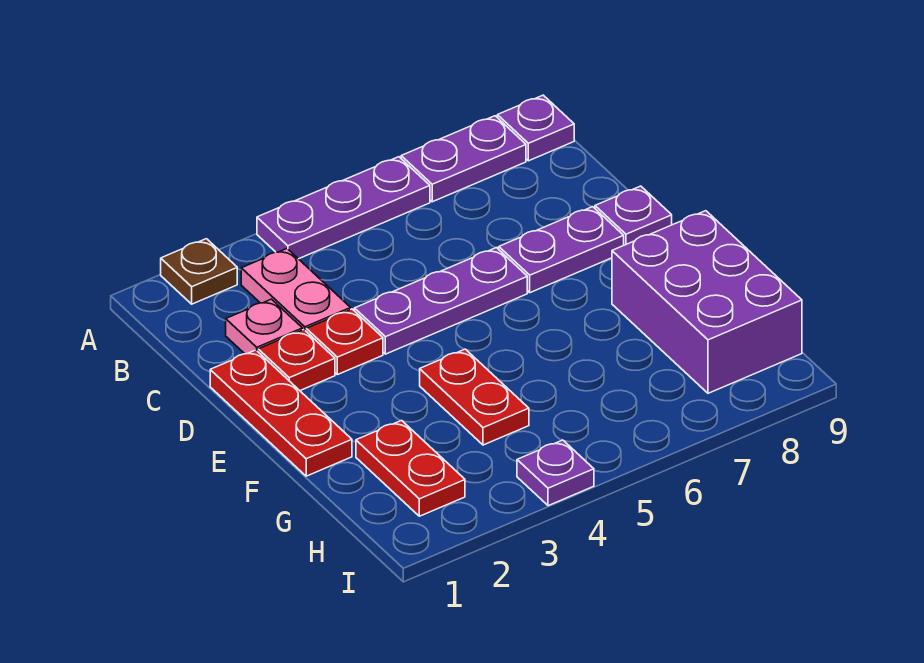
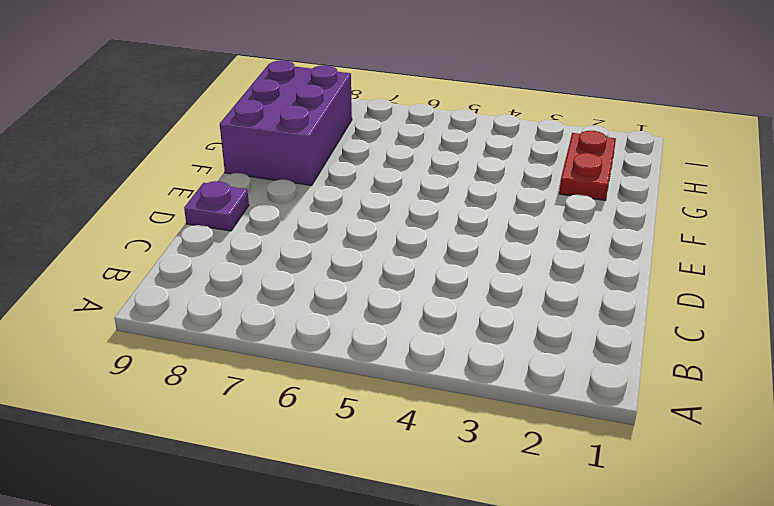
none -> brown plate A2 level 1
none -> purple plate A4:A6 level 1
none -> purple plate A7:A8 level 1

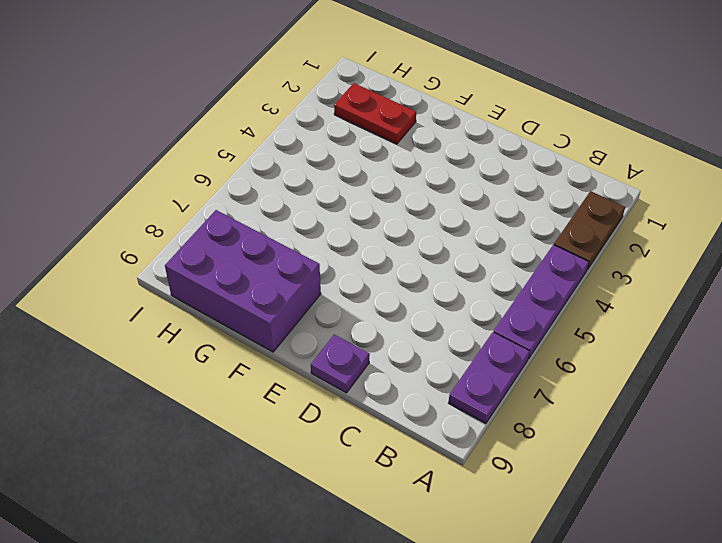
brown plate A2:A3 level 1 -> brown plate A2 level 1
none -> purple plate A9 level 1
none -> pink plate B3:C3 level 1
none -> pink plate C2 level 1

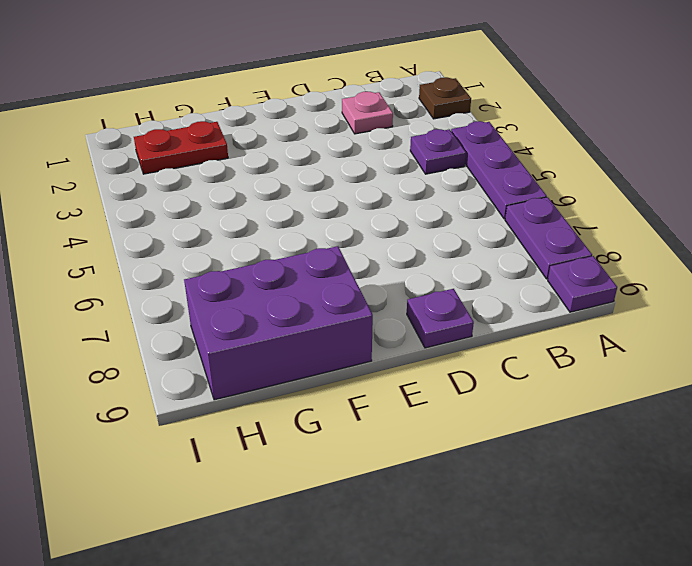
purple plate B4 level 1 -> purple plate I4 level 1
none -> pink plate B3:C3 level 1
none -> red plate D1:F1 level 1
none -> red plate D2 level 1

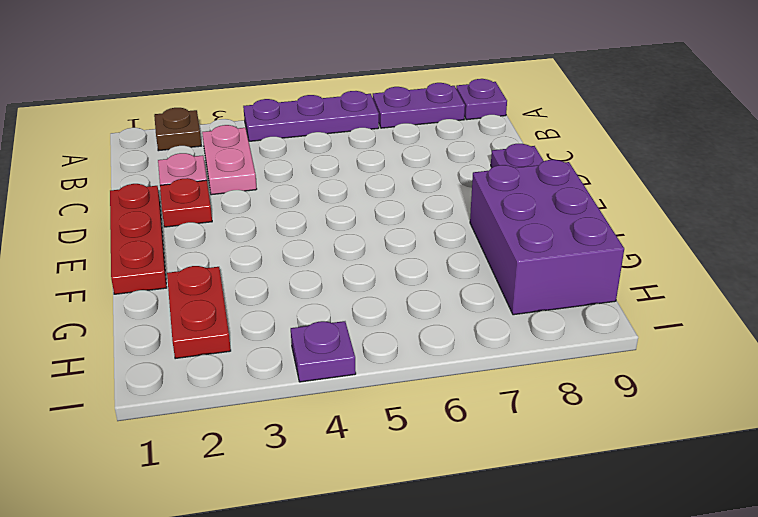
none -> red plate D3 level 1
none -> purple plate D4:D6 level 1
none -> purple plate D7:D8 level 1

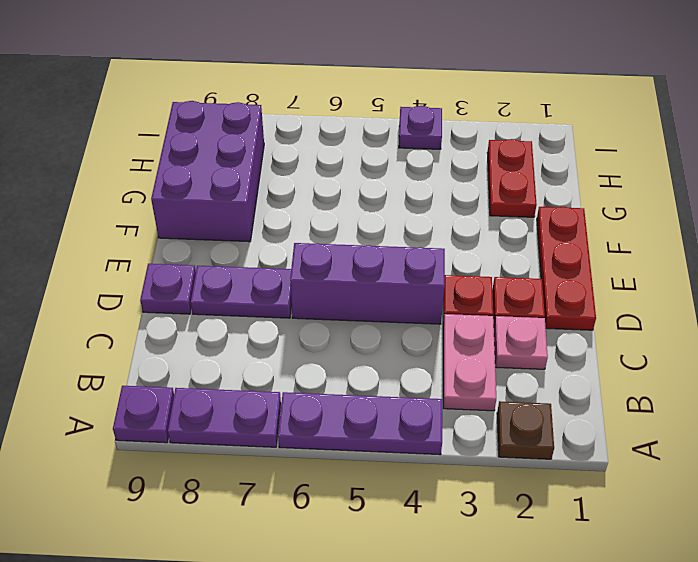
purple brick D4:D6 level 1 -> purple plate D4:D6 level 1
none -> red plate F4:G4 level 1

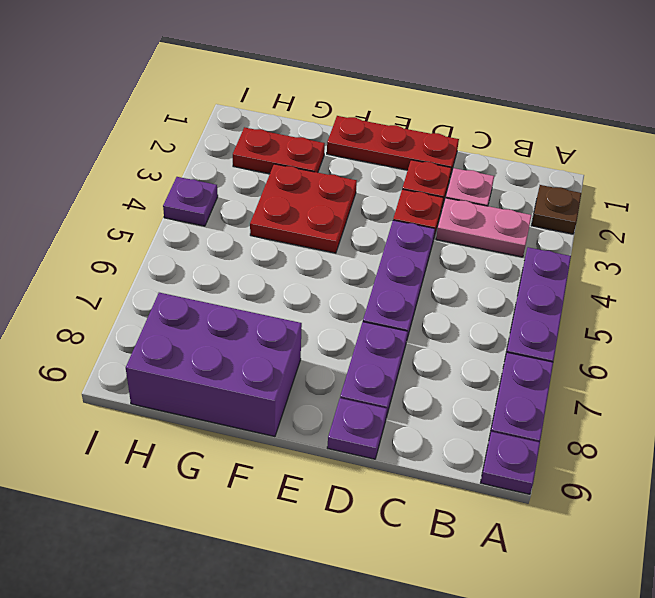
red plate F3:G4 level 1 -> red plate F4:G4 level 1

